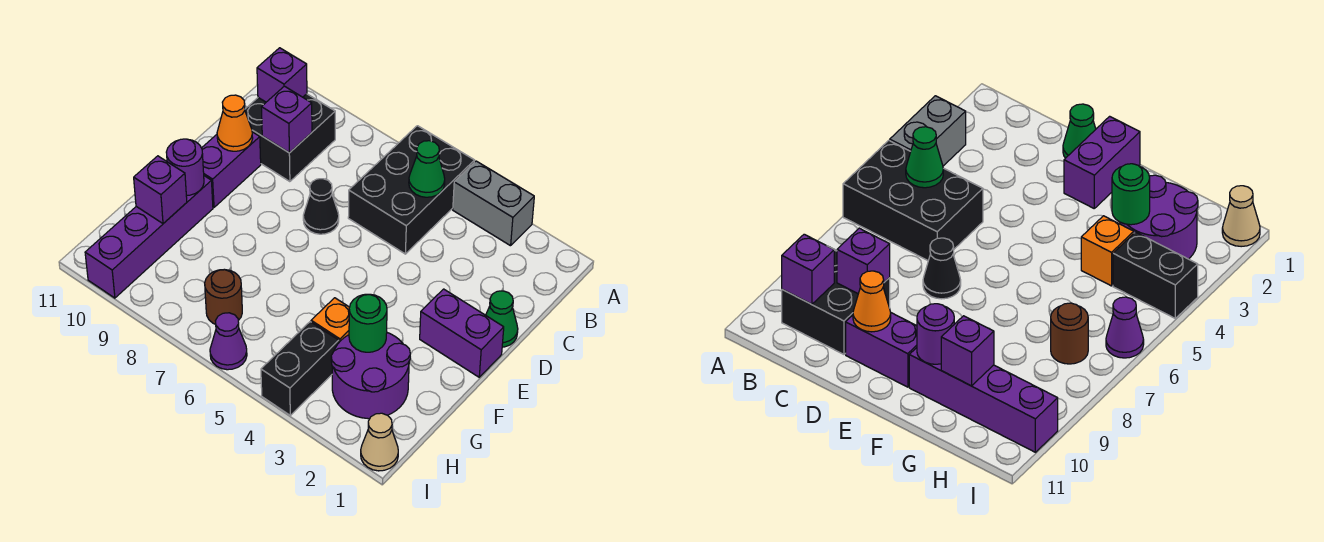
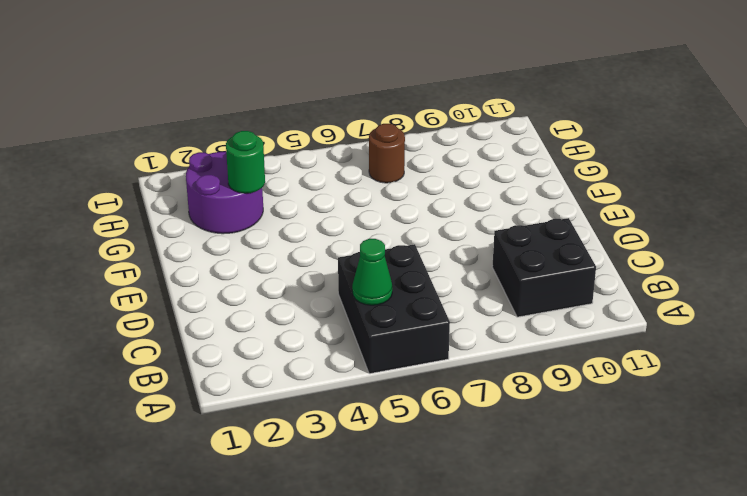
none -> grey brick A3:A4 level 1
none -> green cone D1 level 1
none -> black cone D7 level 1

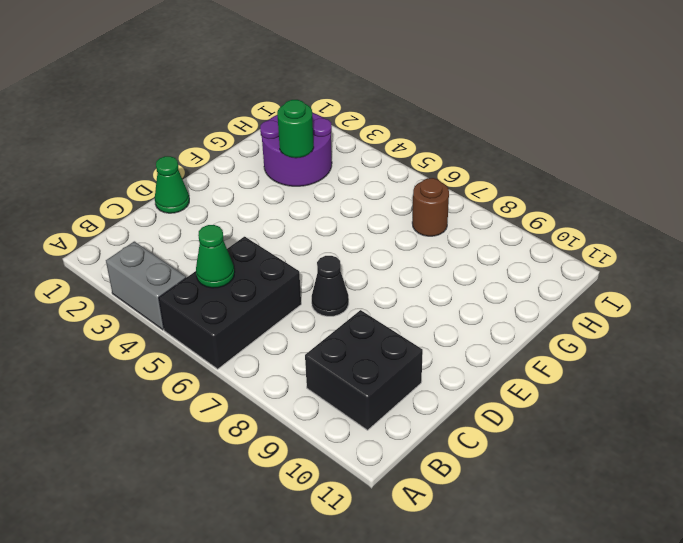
none -> purple brick D10:E10 level 1
none -> purple brick E1:E2 level 1
none -> purple brick F10:I10 level 1

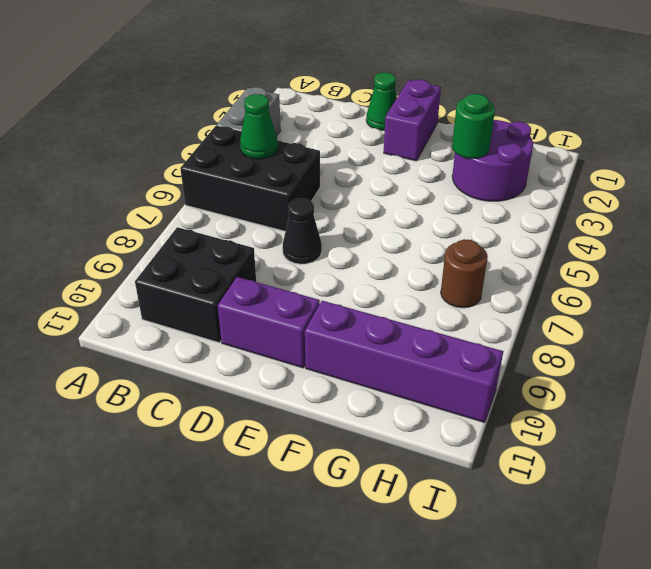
none -> orange brick G4 level 1
none -> black brick H4:I4 level 1
none -> tan cone I1 level 1

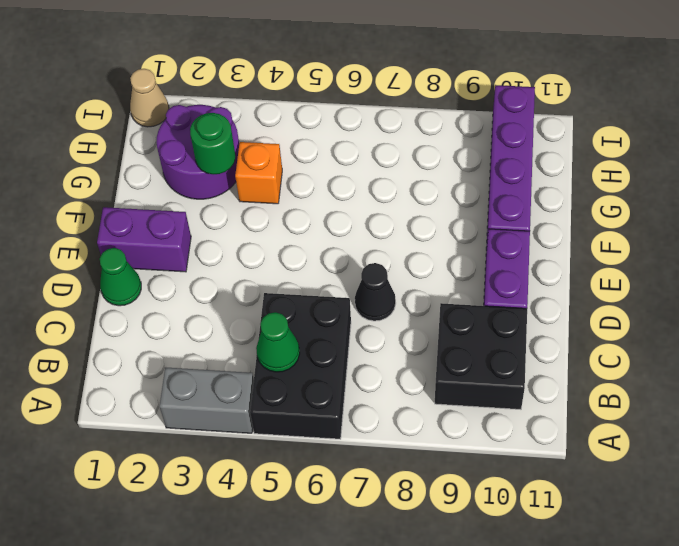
none -> black brick H4:I4 level 1
none -> brown round brick H7 level 1
none -> purple cone I6 level 1

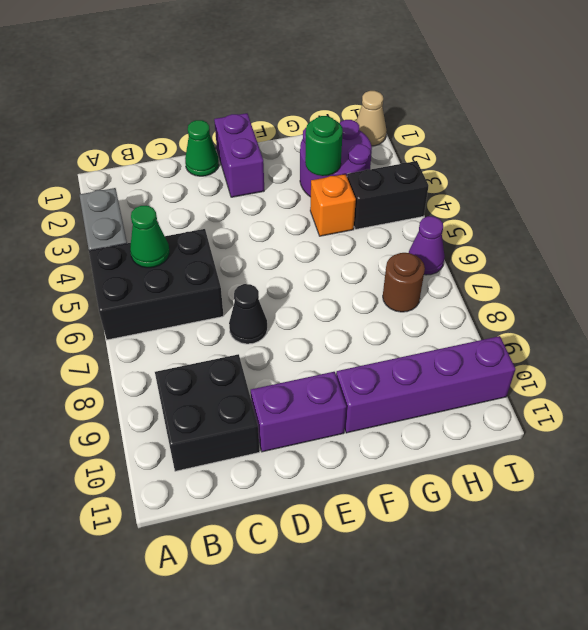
none -> purple brick B10 level 2
none -> purple brick C9 level 2
none -> orange cone D10 level 2

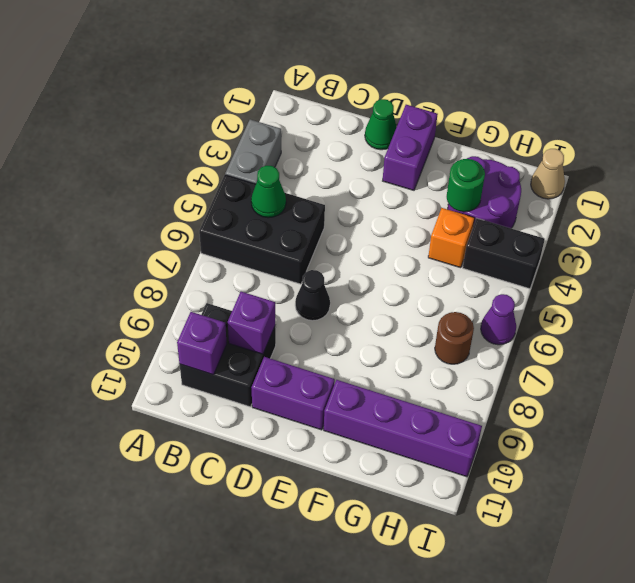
none -> orange cone D10 level 2
none -> purple round brick F10 level 2
none -> purple brick G10 level 2

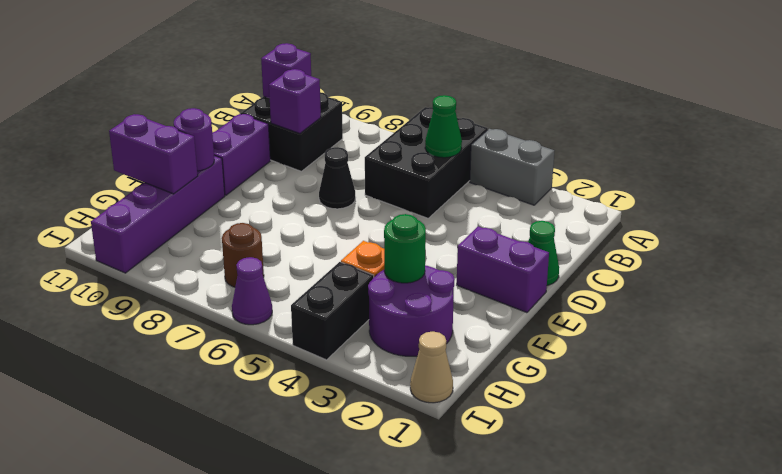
purple brick G10:G11 level 2 -> purple brick G10 level 2
none -> orange cone D10 level 2

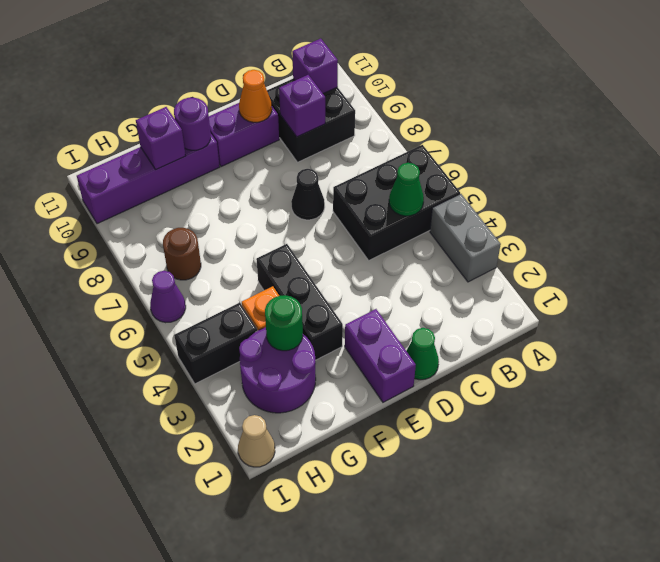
black brick F3:F5 level 1 -> none

